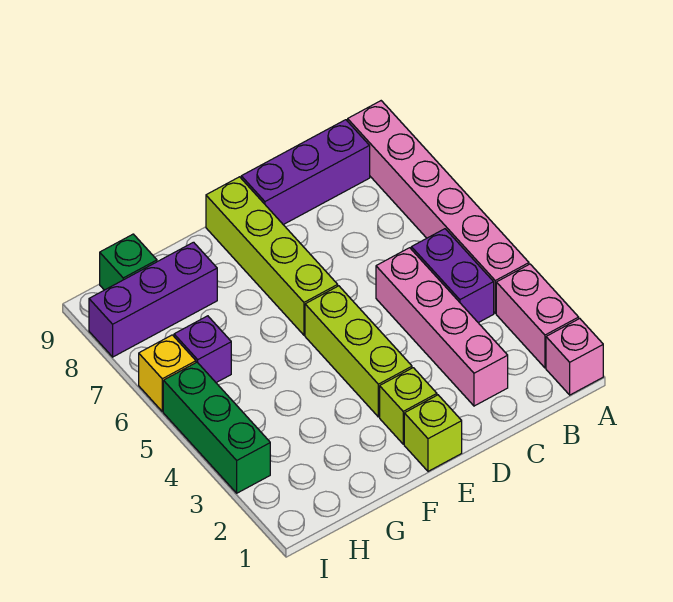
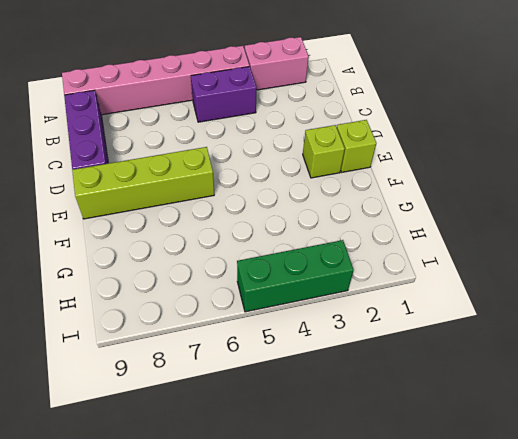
none -> pink brick A1 level 1
none -> pink brick C2:C5 level 1
none -> lime brick E3:E5 level 1

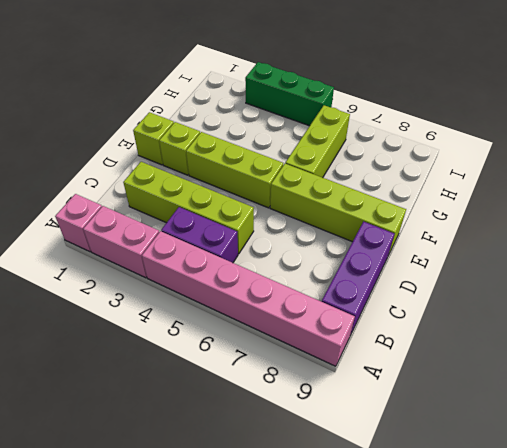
lime brick C2:C5 level 1 -> pink brick C2:C5 level 1
lime brick F6:H6 level 1 -> purple brick H6 level 1
none -> purple brick G8:I8 level 1
none -> green brick H9 level 1
none -> yellow brick I6 level 1

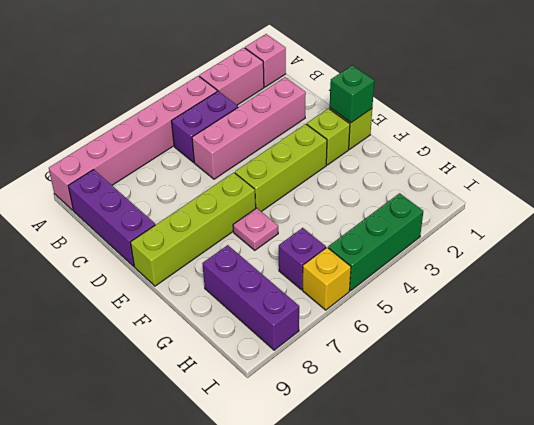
green brick E1 level 2 -> green brick H9 level 1
pink plate F6 level 1 -> none

